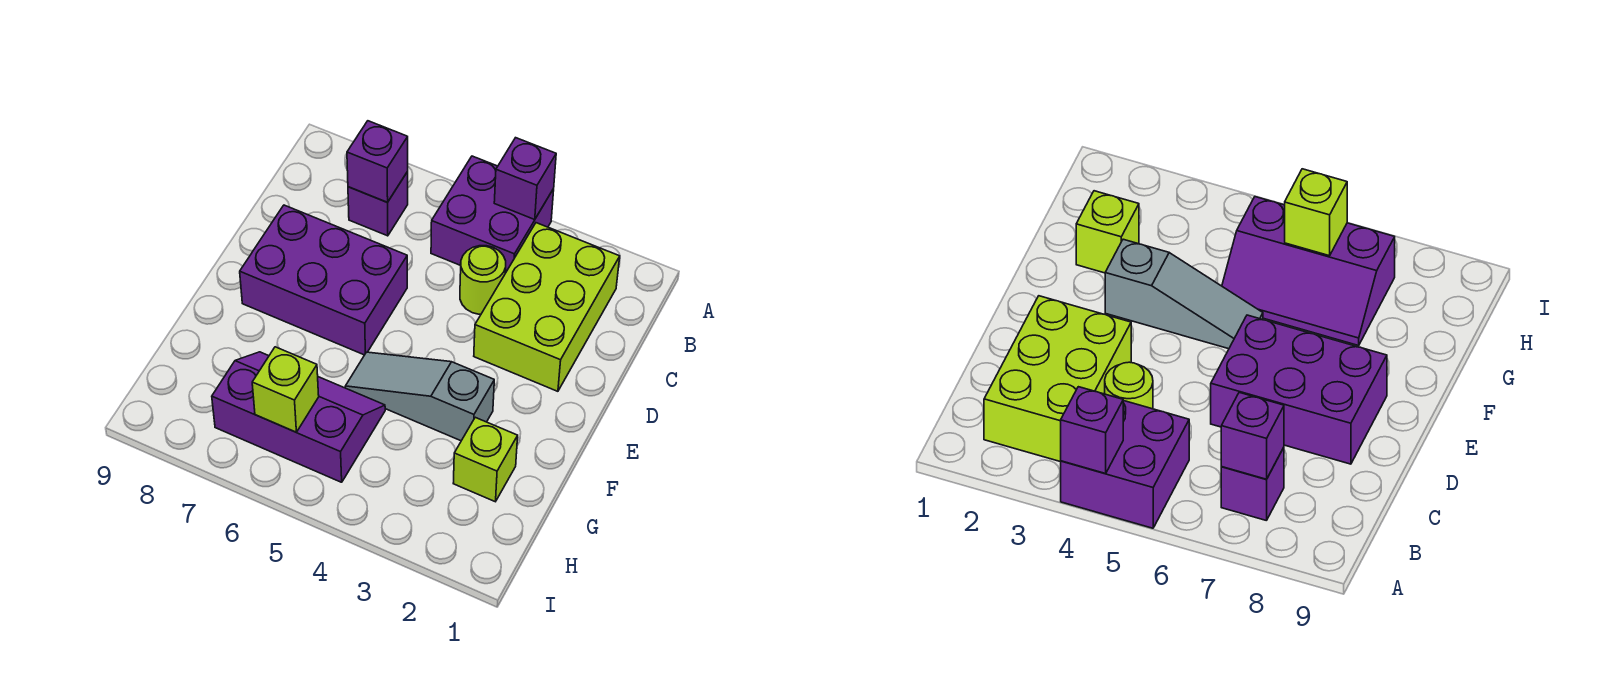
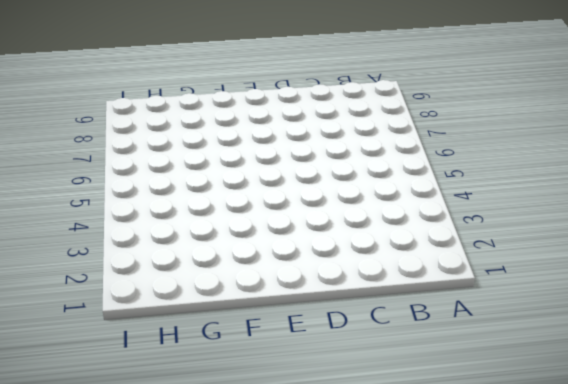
none -> purple brick A4:B5 level 1
none -> lime brick B2:D3 level 1

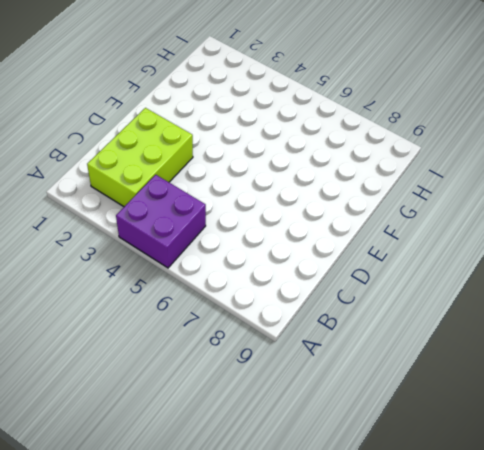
none -> purple brick B7 level 1
none -> lime round brick C4 level 1

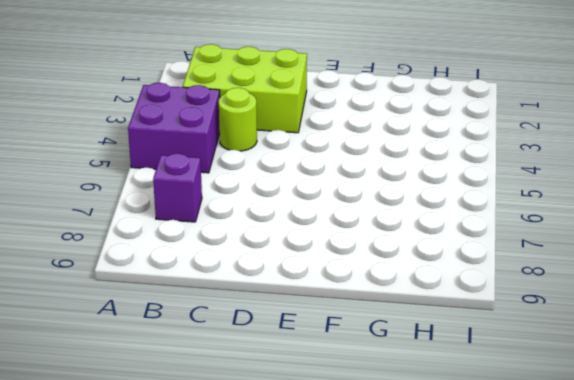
none -> purple brick D6:E8 level 1
none -> grey slope F3:F5 level 1 top 3

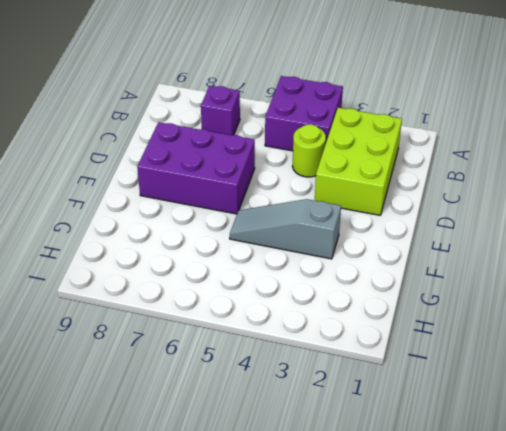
none -> lime brick G2 level 1
none -> purple slope G5:H7 level 1 top H

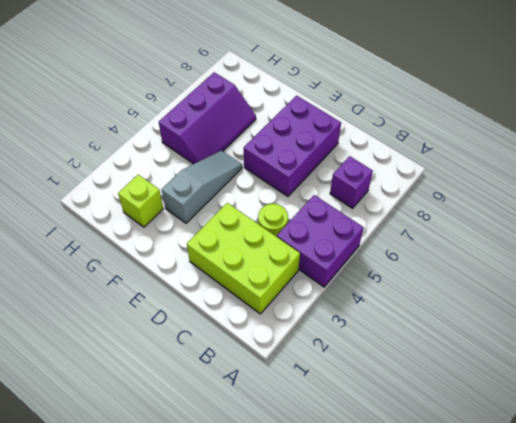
none -> purple brick A4 level 2
none -> purple brick B7 level 2

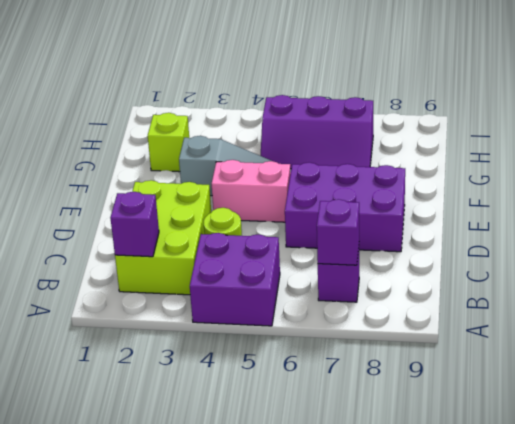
purple brick B2 level 2 -> purple brick A4 level 2
pink brick E4:E5 level 1 -> none
none -> lime brick H6 level 2

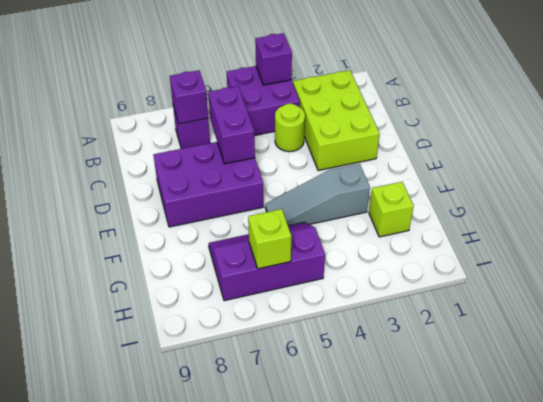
purple brick C6:D6 level 2 -> none

